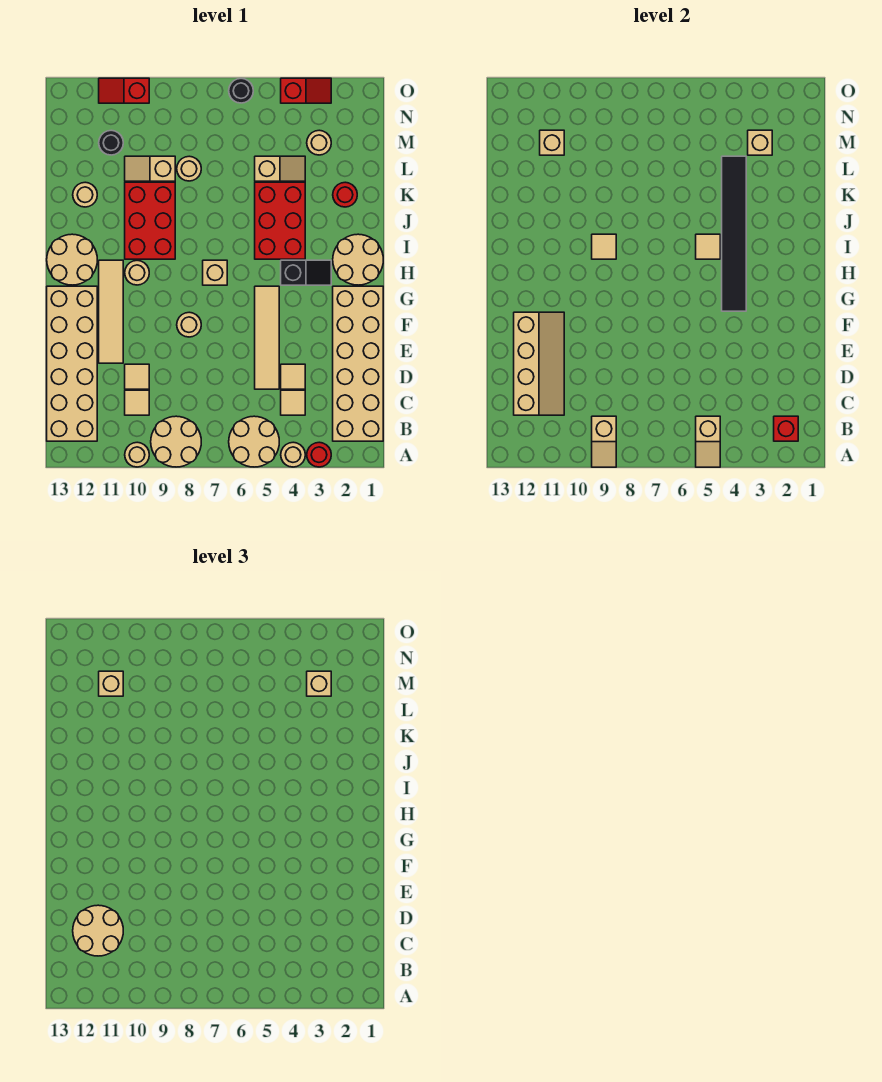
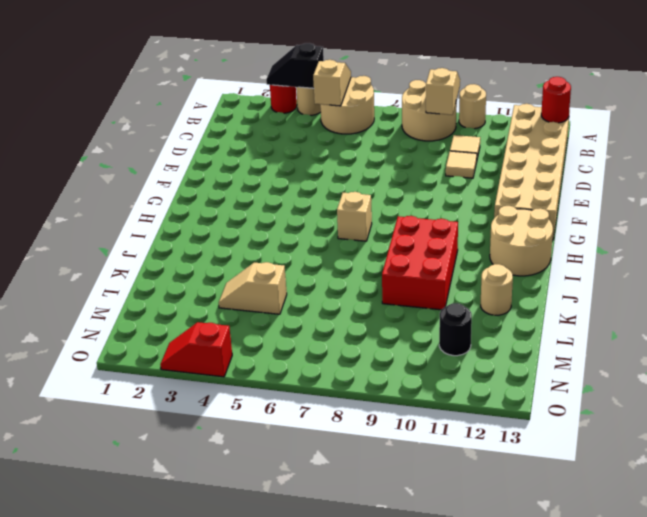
black slope A3:A4 level 2 top 4 -> black slope H3:H4 level 1 top 4
red round brick B13 level 2 -> red round brick K2 level 1
none -> tan brick B1:G2 level 1
none -> tan tile C4 level 1
none -> tan tile D4 level 1
none -> tan tile D5:G5 level 1

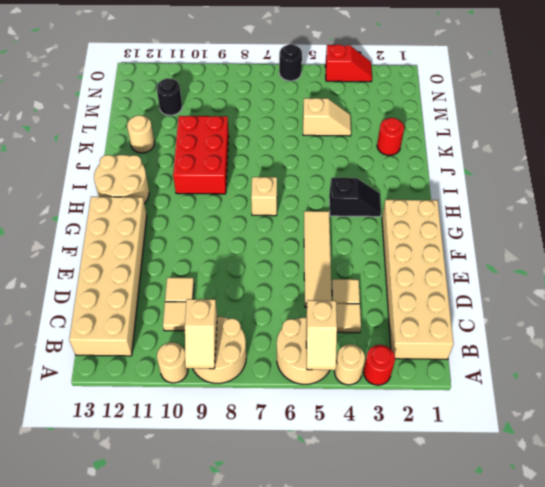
none -> tan tile E11:H11 level 1
none -> tan round brick F8 level 1
none -> tan round brick H1:I2 level 1
none -> tan round brick H10 level 1

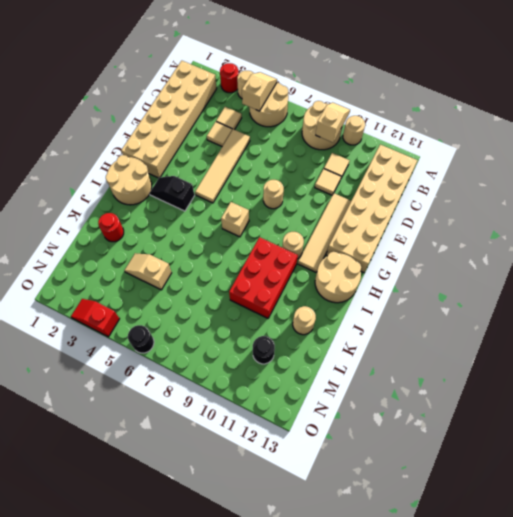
none -> red brick I4:K5 level 1
none -> tan round brick L8 level 1
none -> tan slope L9:L10 level 1 top 9
none -> tan round brick M3 level 1

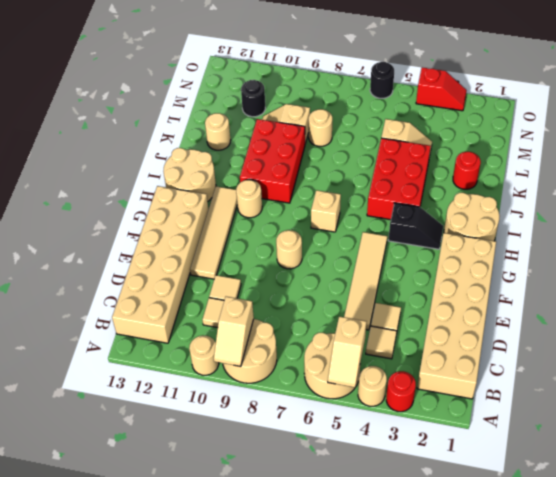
none -> tan round brick M3 level 1
none -> red slope O10:O11 level 1 top 10
none -> red brick B2 level 2
none -> tan slope C11:F12 level 2 top 12

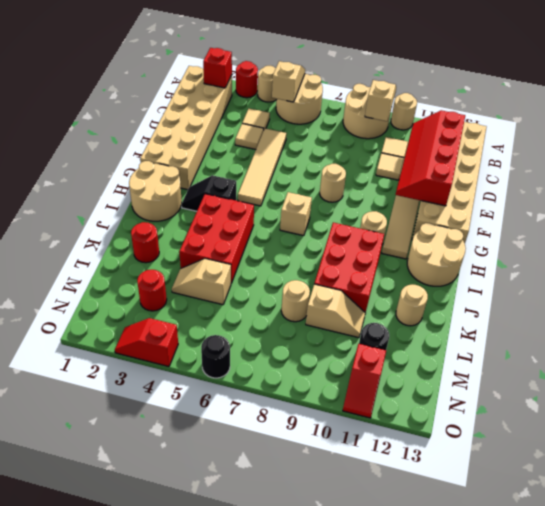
red slope C11:F12 level 2 top 12 -> tan slope C11:F12 level 2 top 12
red round brick M3 level 1 -> tan round brick M3 level 1
red slope N11:O11 level 1 top N -> red slope O10:O11 level 1 top 10
none -> black tile G4:L4 level 2
none -> tan tile I5 level 2
none -> tan tile I9 level 2
none -> tan brick M3 level 2

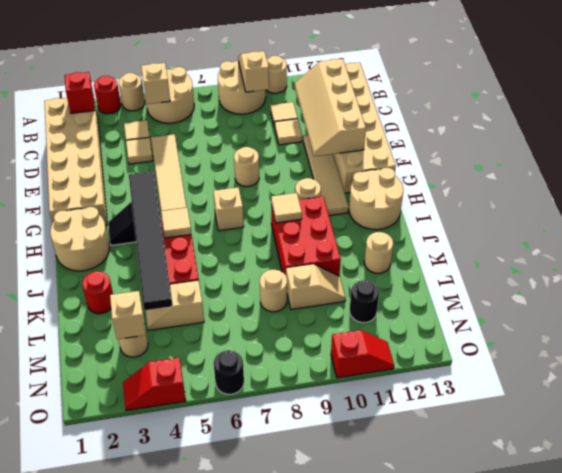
none -> tan brick M11 level 2
none -> tan round brick C11:D12 level 3
none -> tan brick M3 level 3
none -> tan brick M11 level 3

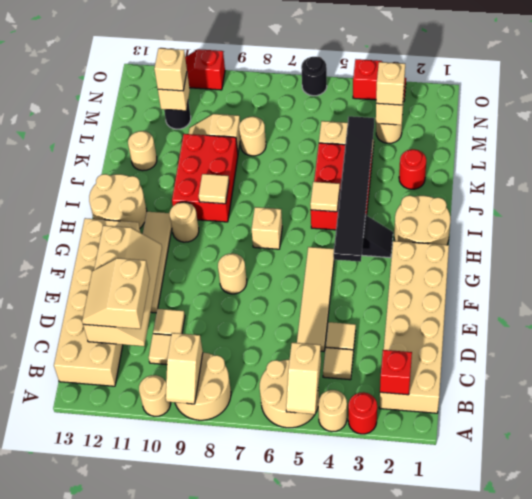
tan slope C11:D12 level 3 top 11 -> tan round brick C11:D12 level 3

